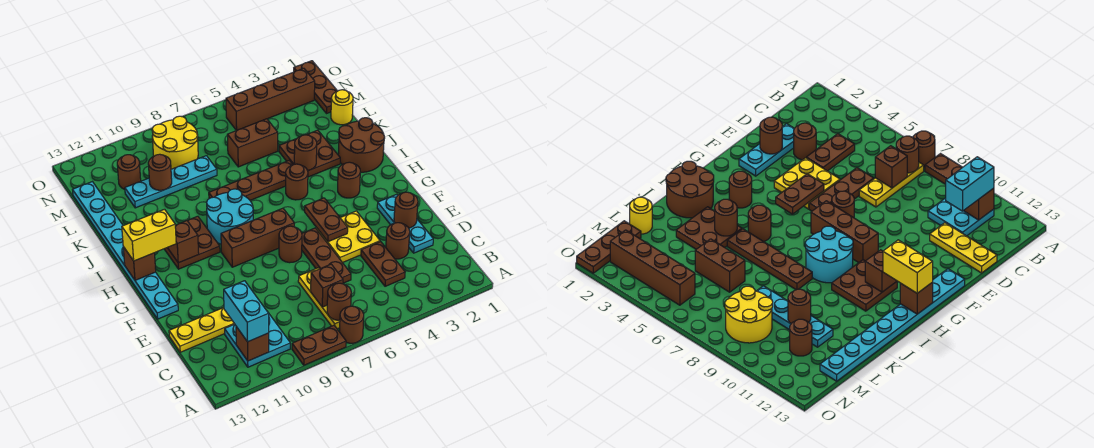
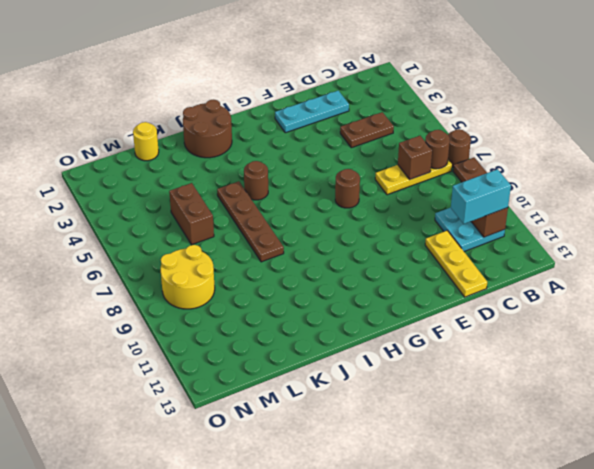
none -> brown round brick D3 level 1
none -> brown plate D6:F6 level 1
none -> yellow plate E4:F5 level 1
none -> cyan plate F13:M13 level 1

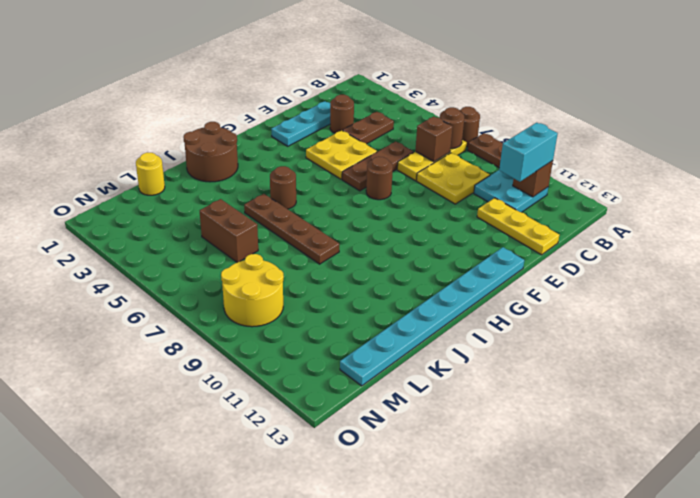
yellow plate C8:D9 level 1 -> none
none -> brown brick G7:G9 level 1
none -> brown round brick H3 level 1
none -> cyan round brick H8:I9 level 1
none -> brown plate H10:I11 level 1

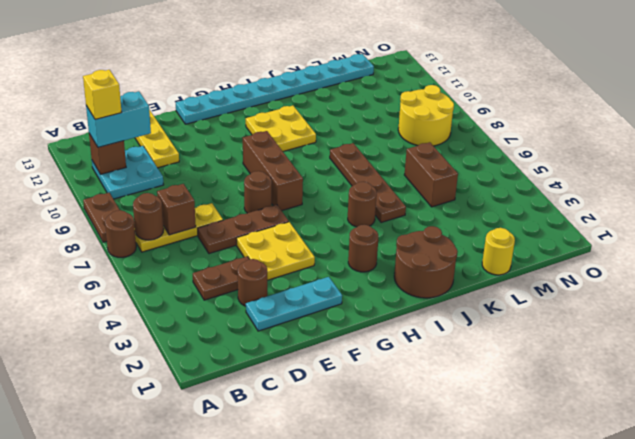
yellow brick B11 level 4 -> none
yellow plate H10:I11 level 1 -> brown plate H10:I11 level 1
none -> cyan round brick H8:I9 level 1
none -> brown plate J3:K4 level 1
none -> cyan plate L8:L11 level 1
none -> brown plate M1:O1 level 1

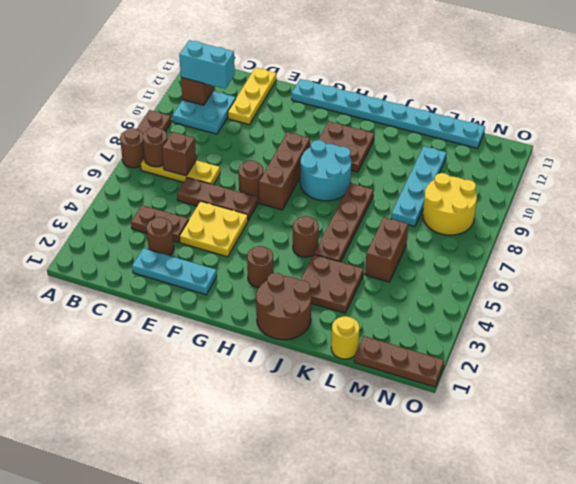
none -> brown round brick M11 level 1
none -> brown brick N2:N5 level 1
none -> brown round brick E2 level 2
none -> brown plate F5:G5 level 2

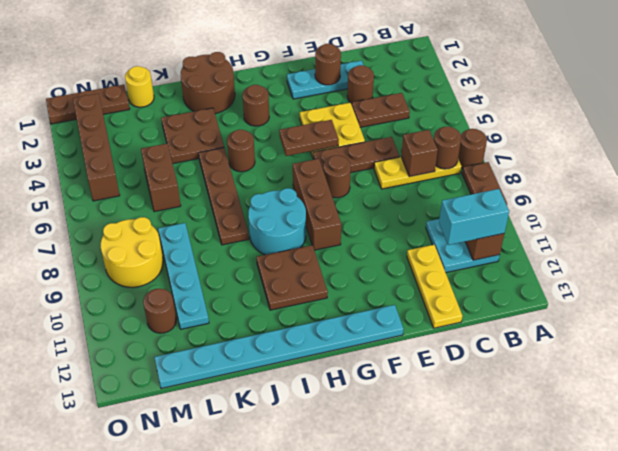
none -> brown brick H11 level 2
none -> brown brick H13 level 2
none -> brown round brick J4 level 2
none -> brown round brick L10 level 2

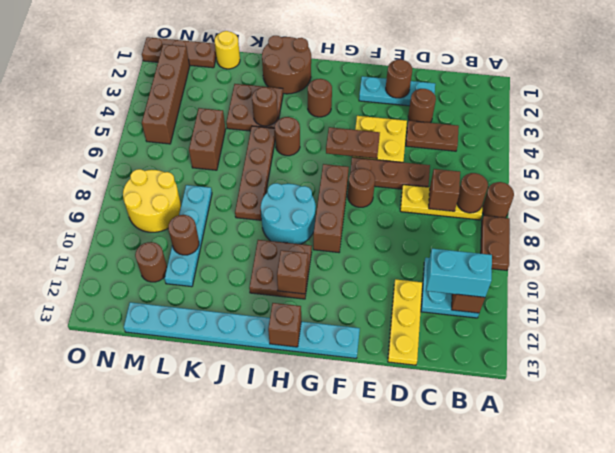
none -> yellow brick H12:H13 level 3

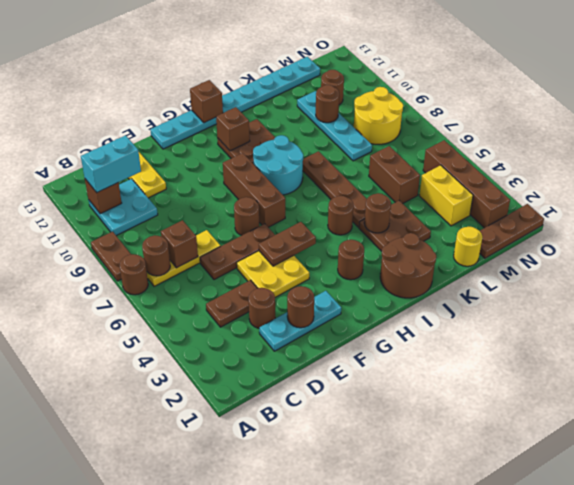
yellow brick M3:M4 level 1 -> yellow brick H12:H13 level 3

